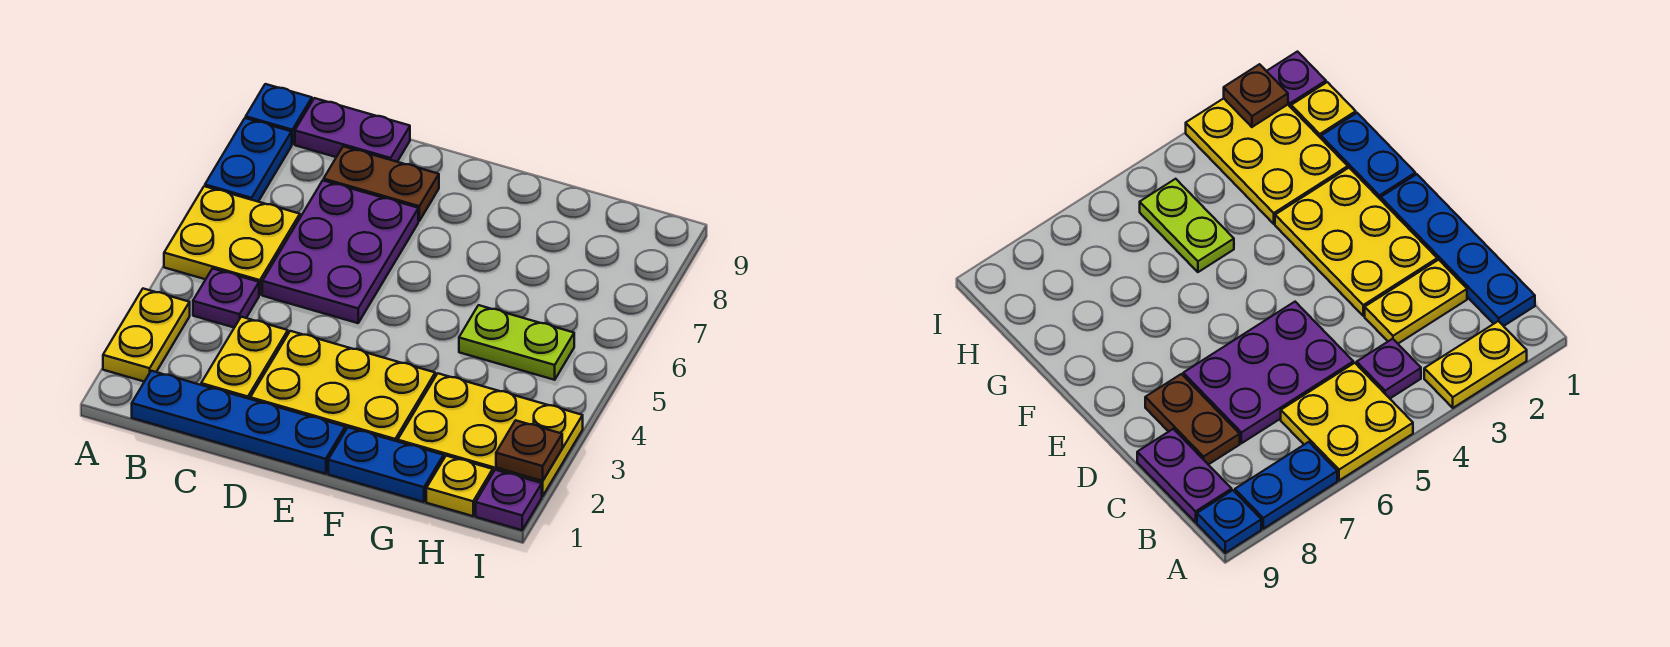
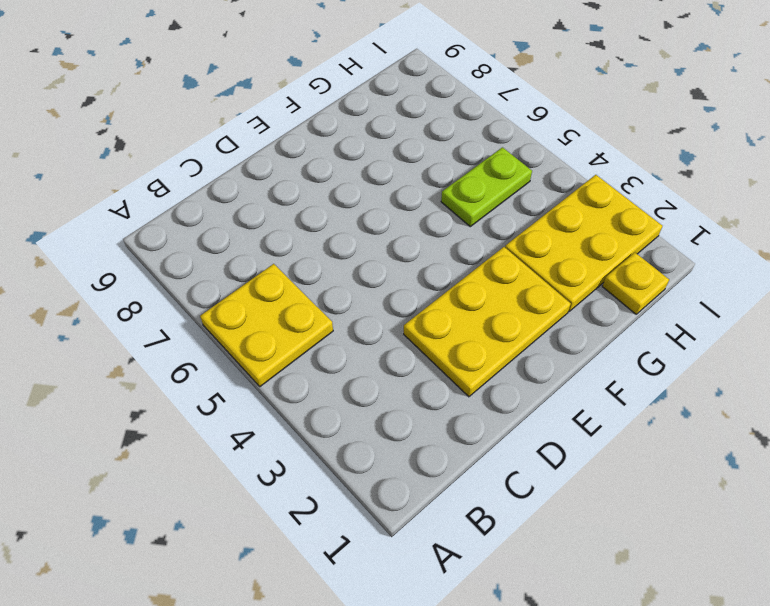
none -> yellow plate A2:A3 level 1
none -> blue plate A7:A8 level 1
none -> blue plate A9 level 1

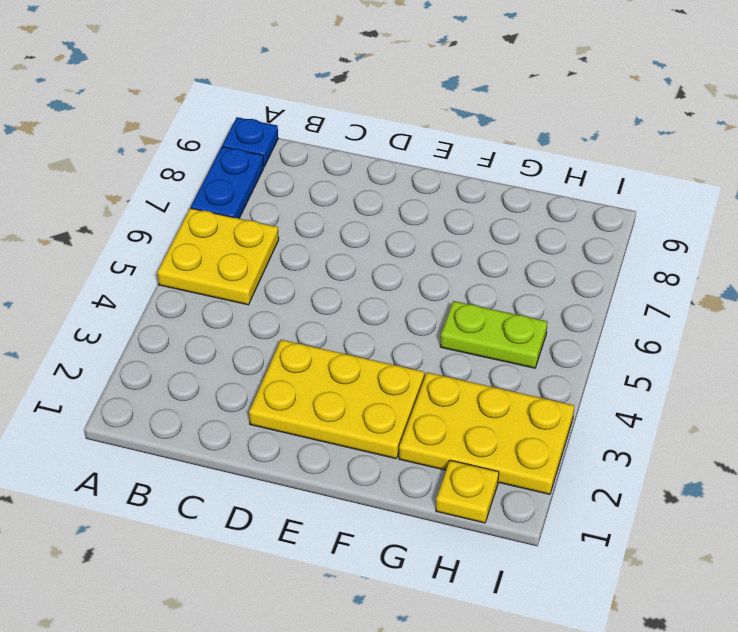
none -> yellow plate A2:A3 level 1
none -> blue plate B1:E1 level 1
none -> purple plate B4 level 1

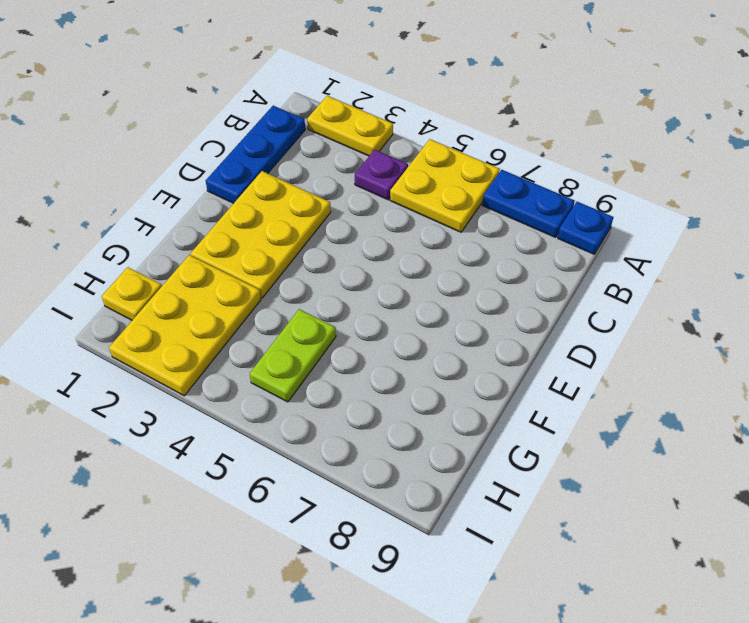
blue plate B1:D1 level 1 -> blue plate B1:E1 level 1
none -> purple plate B9:C9 level 1
none -> yellow plate C2:C3 level 1
none -> purple plate C5:D7 level 1

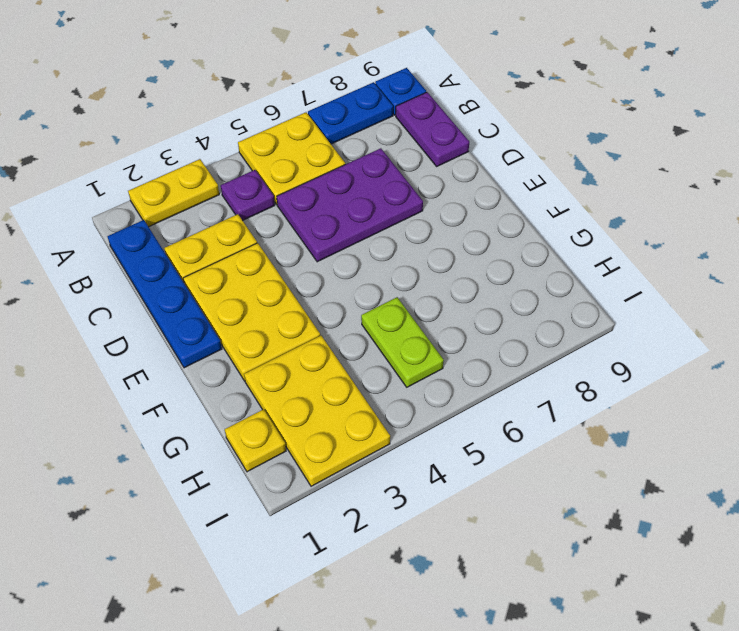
none -> brown plate C8:D8 level 1
none -> blue plate F1:G1 level 1
none -> purple plate I1 level 1

